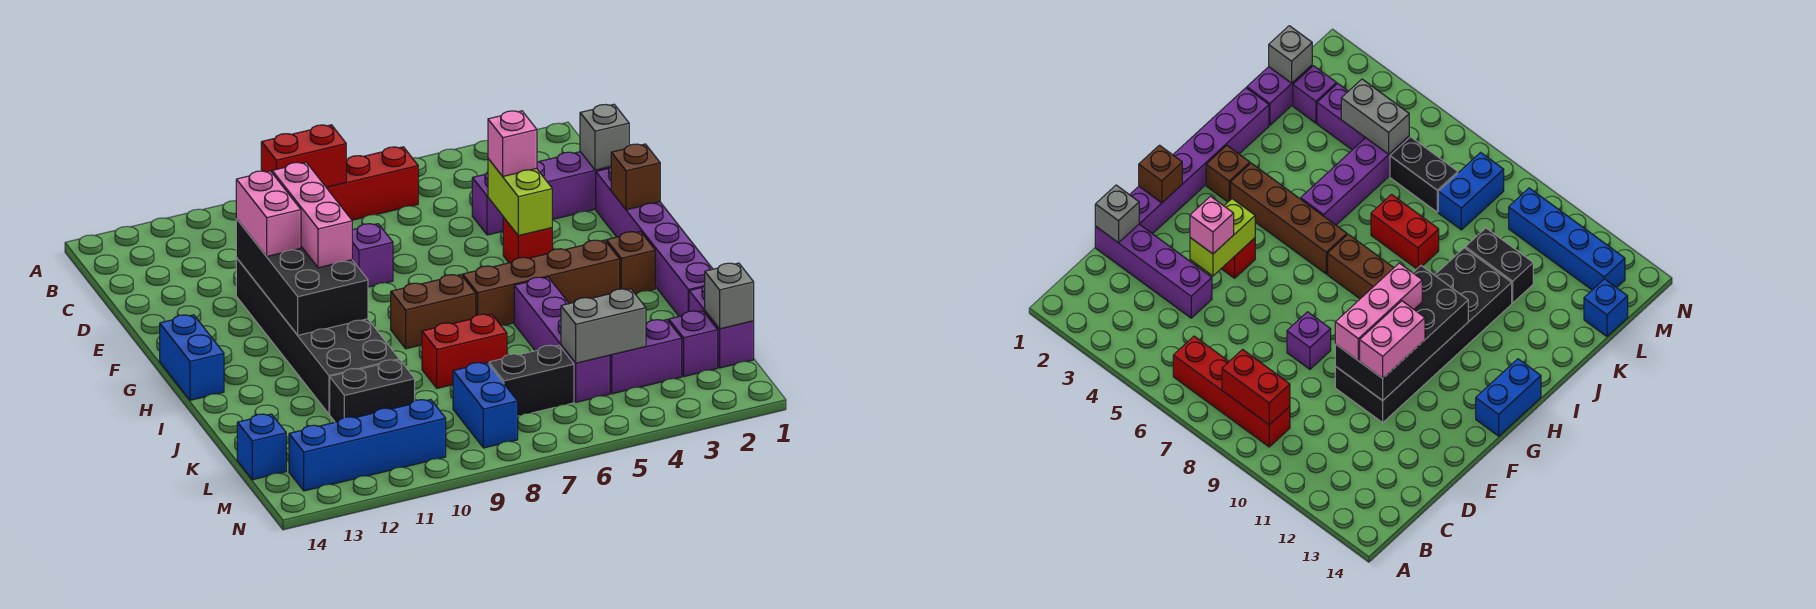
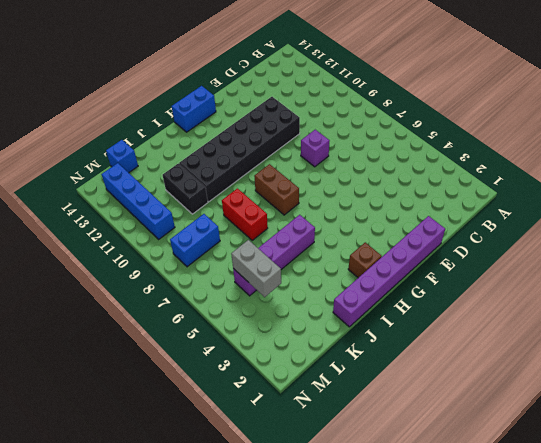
none -> red brick B6:B9 level 1
none -> purple brick D1:D4 level 1
none -> red brick F4 level 1
none -> brown brick H3:H6 level 1

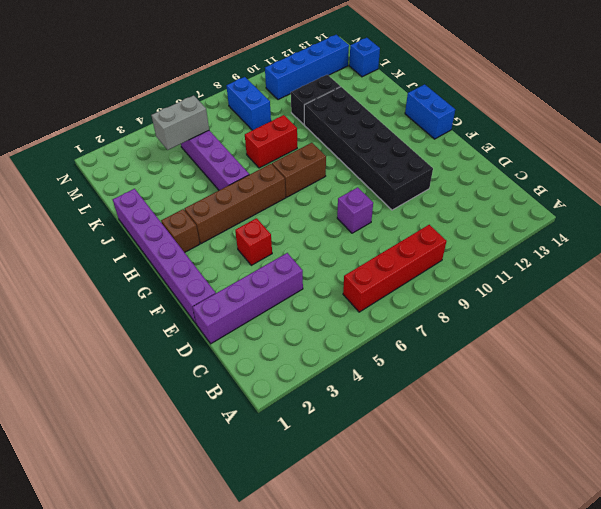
none -> purple brick K1:L1 level 1
none -> purple brick L2 level 1
none -> purple brick L3:L4 level 1
none -> black brick L6:L7 level 1

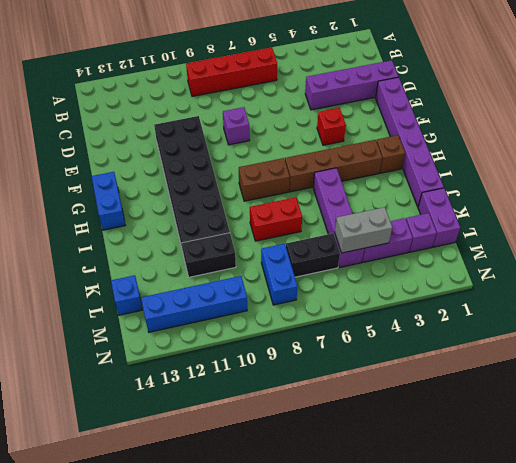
none -> red brick B8:B9 level 2
none -> grey brick D1 level 2
none -> lime brick E4:F4 level 2
none -> black brick E10:H11 level 2

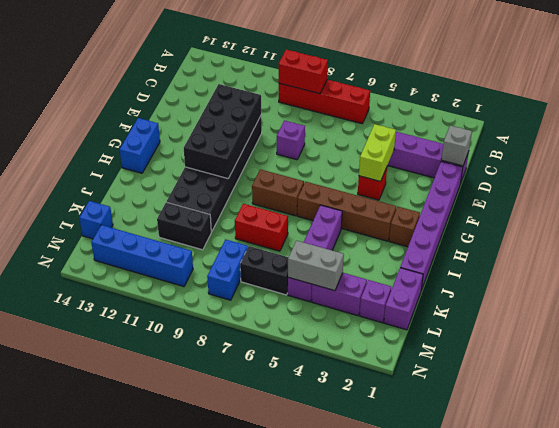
none -> brown brick F1 level 2
none -> grey brick L1 level 2
none -> pink brick E4 level 3
none -> pink brick E10:G10 level 3

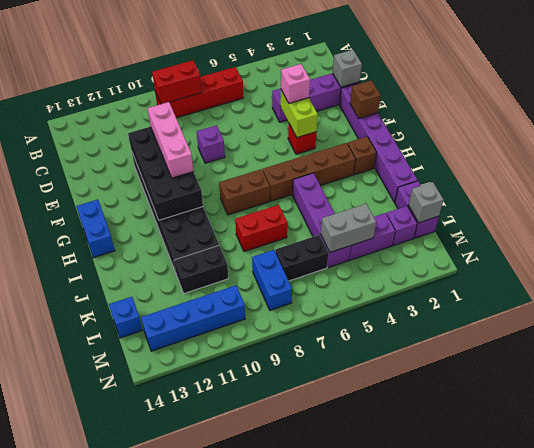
none -> pink brick E11:F11 level 3

